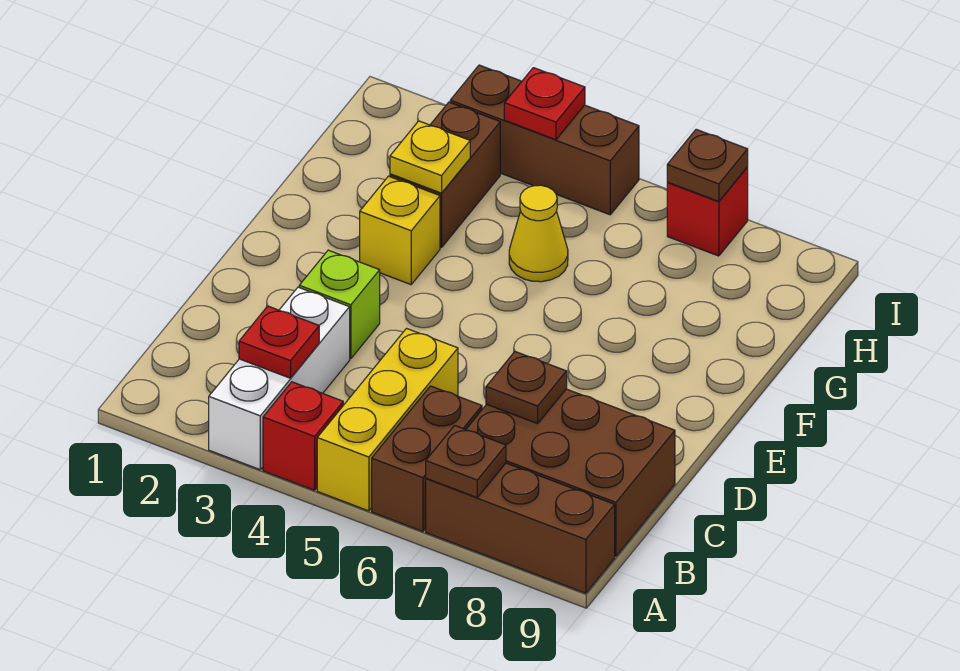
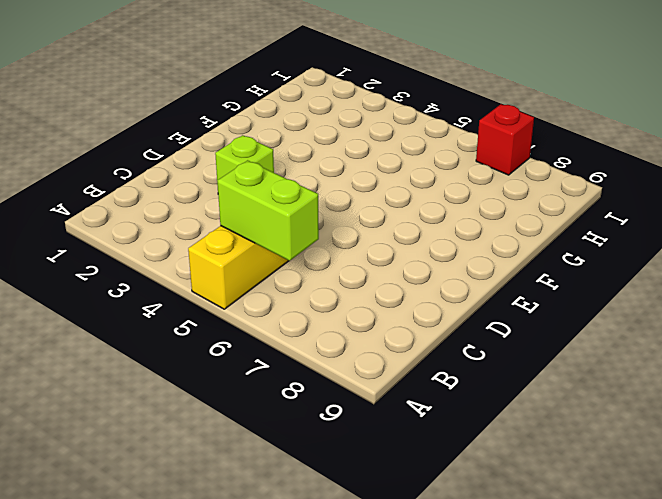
lime brick B5:B6 level 2 -> none
none -> white brick A3:C3 level 1
none -> red brick A4 level 1
none -> brown brick A6:B6 level 1

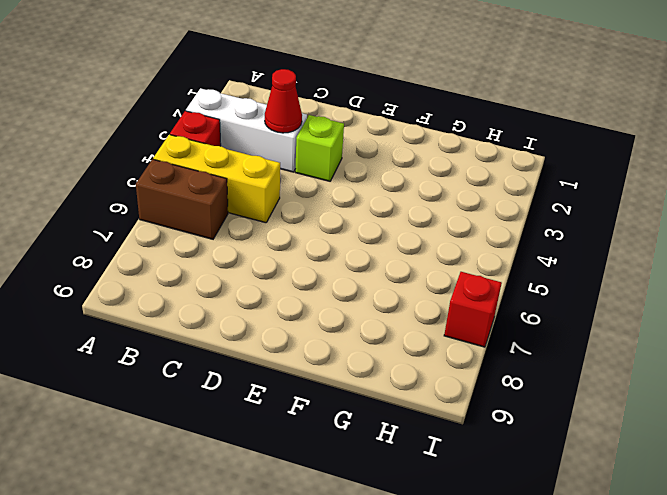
red cone C3 level 2 -> none
none -> brown brick A7:A9 level 1
none -> brown brick B7:C9 level 1
none -> yellow brick F3 level 1

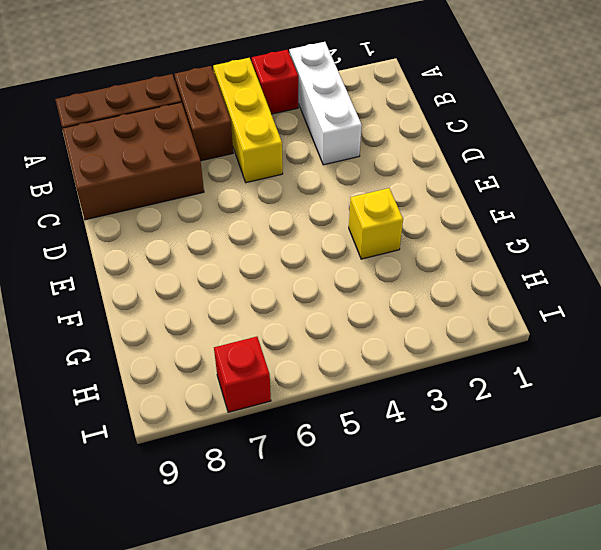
none -> lime brick D3 level 1
none -> brown brick G3:H3 level 1
none -> yellow cone G5 level 1

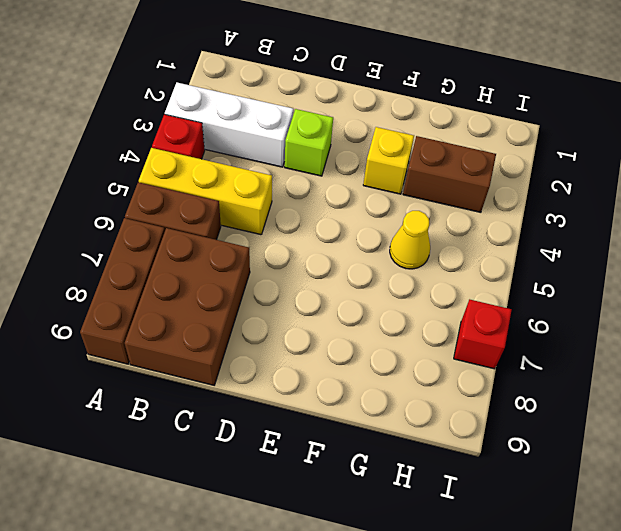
none -> brown brick I3:I5 level 1
none -> brown plate A7 level 2
none -> red plate B3 level 2

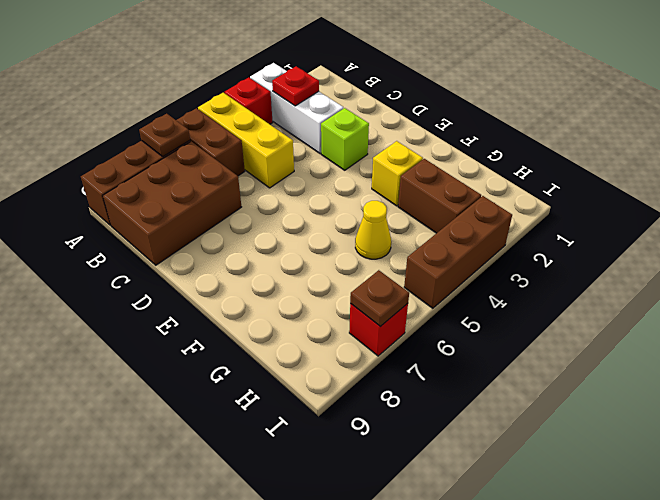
none -> brown plate C7 level 2
none -> yellow plate G3 level 2
none -> red plate I4 level 2

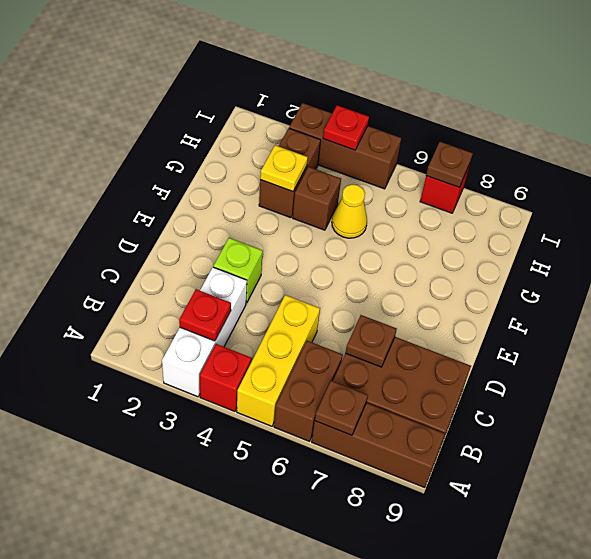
brown brick G4 level 1 -> none
none -> yellow brick F3 level 1

